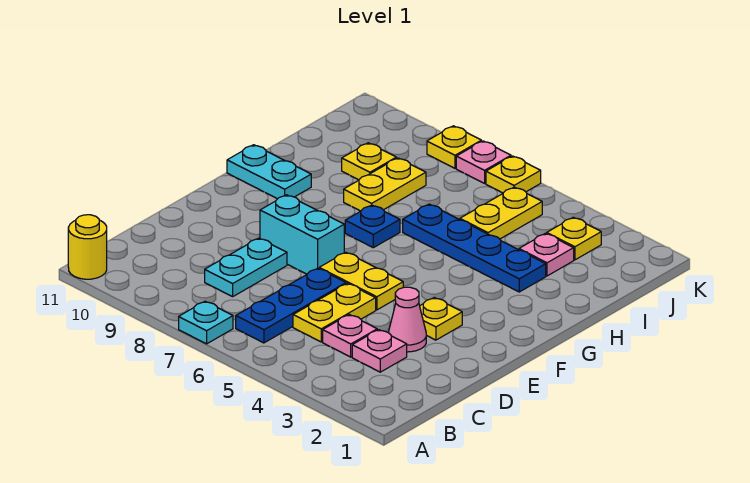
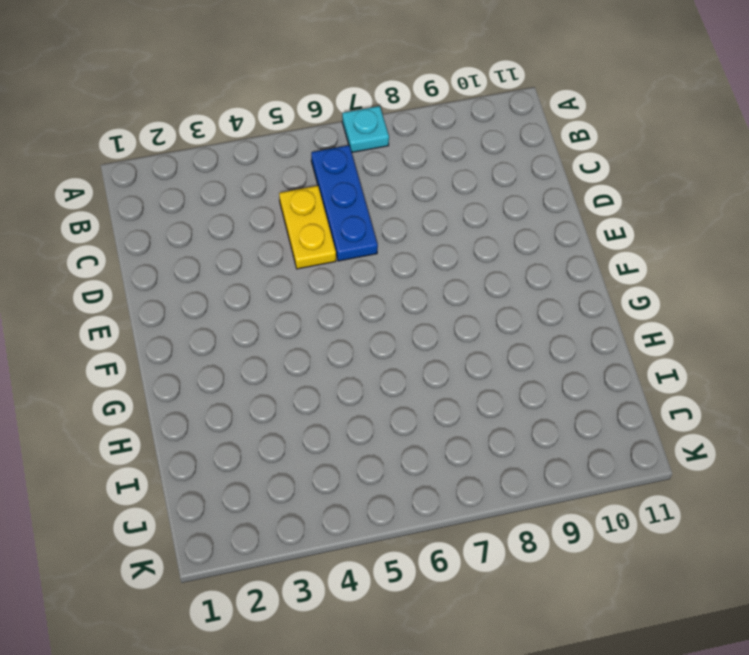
none -> yellow round brick A11 level 1
none -> pink plate C3 level 1
none -> pink plate C4 level 1

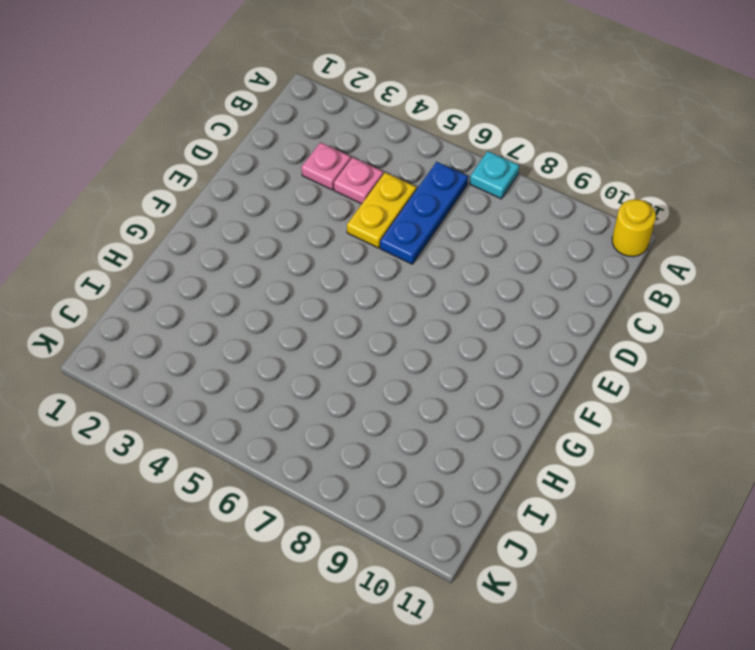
none -> cyan plate C8:D8 level 1
none -> pink cone D3 level 1
none -> yellow plate E3 level 1

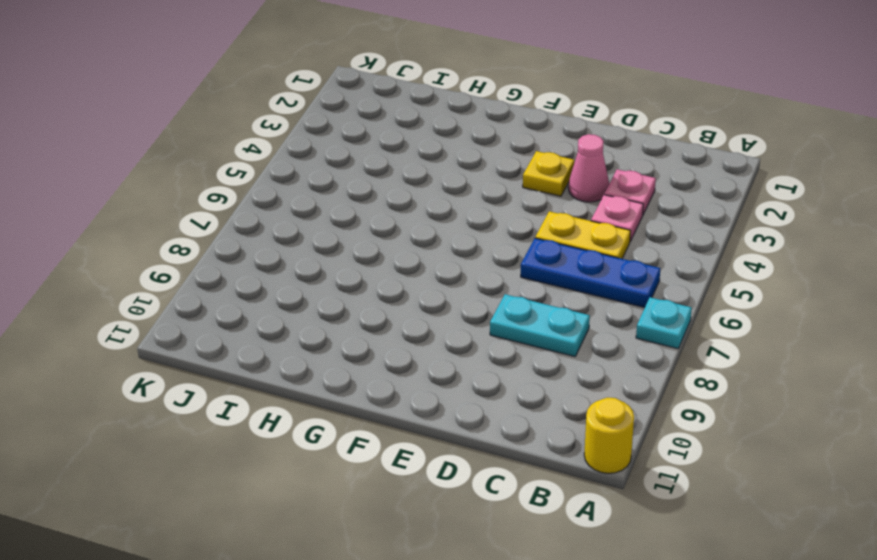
none -> yellow plate E5:E6 level 1
none -> cyan brick E7:E8 level 1
none -> blue plate G7 level 1

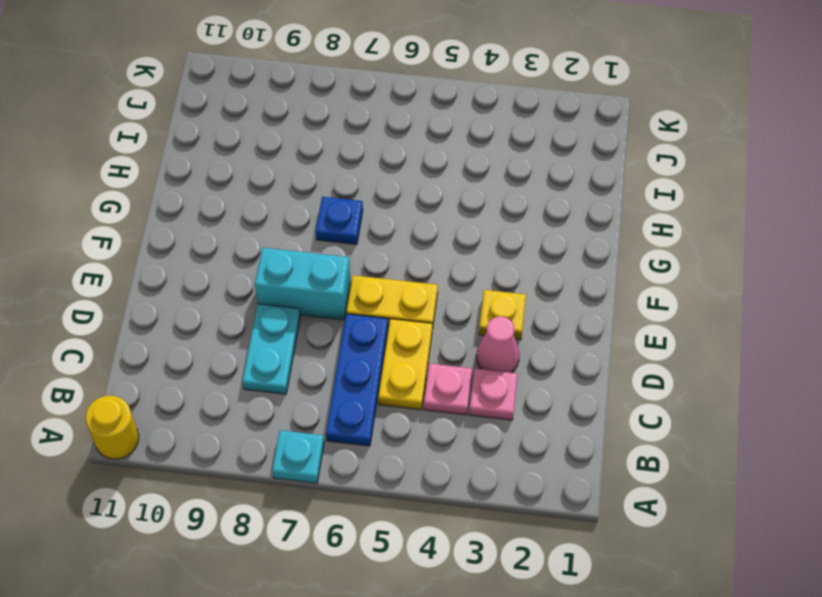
none -> cyan plate G10:G11 level 1
none -> blue plate H3:H6 level 1
none -> yellow plate H8:I8 level 1

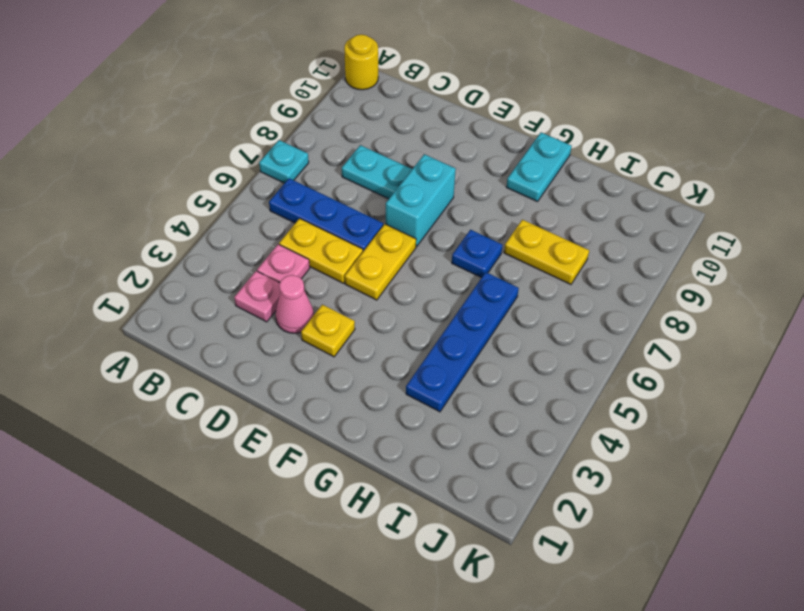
none -> pink plate I3 level 1
none -> yellow plate I5:J5 level 1
none -> yellow plate I9 level 1

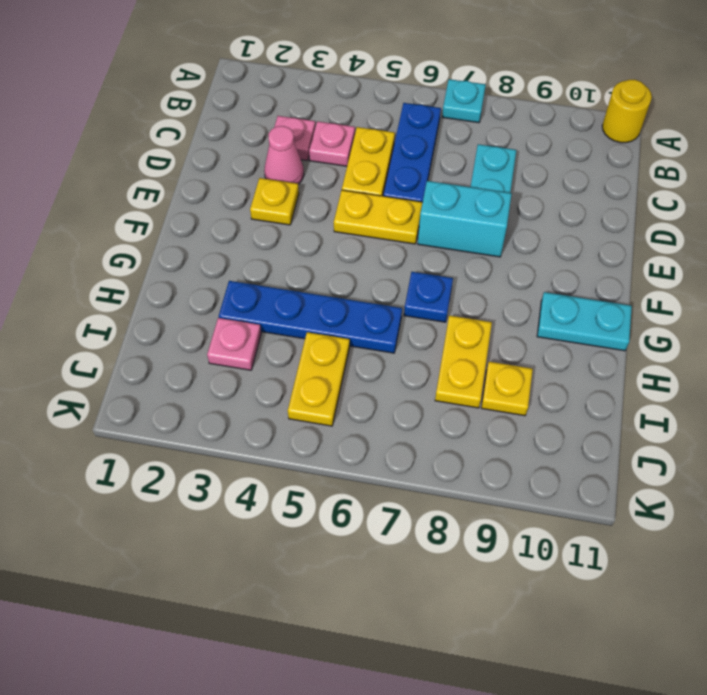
none -> yellow plate J3 level 1
none -> yellow plate K6 level 1
none -> pink plate K7 level 1

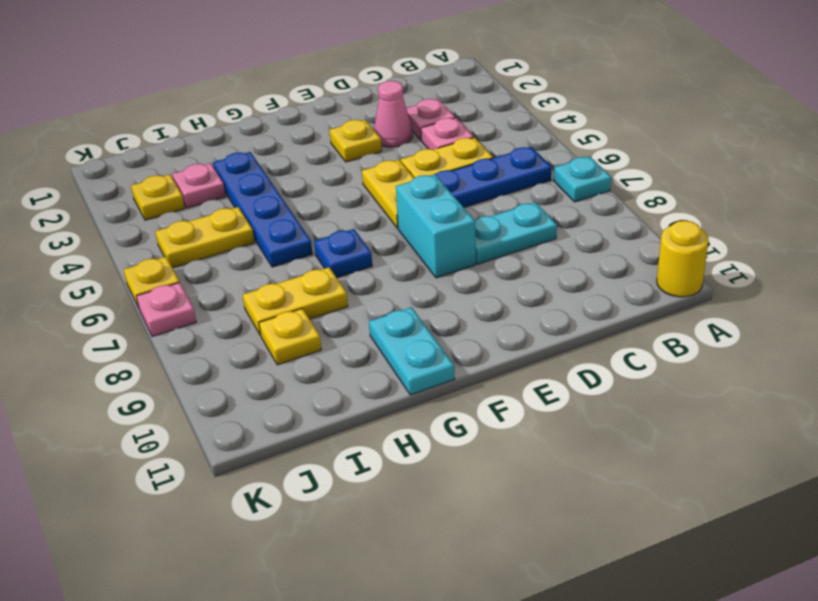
none -> yellow plate K8 level 1

